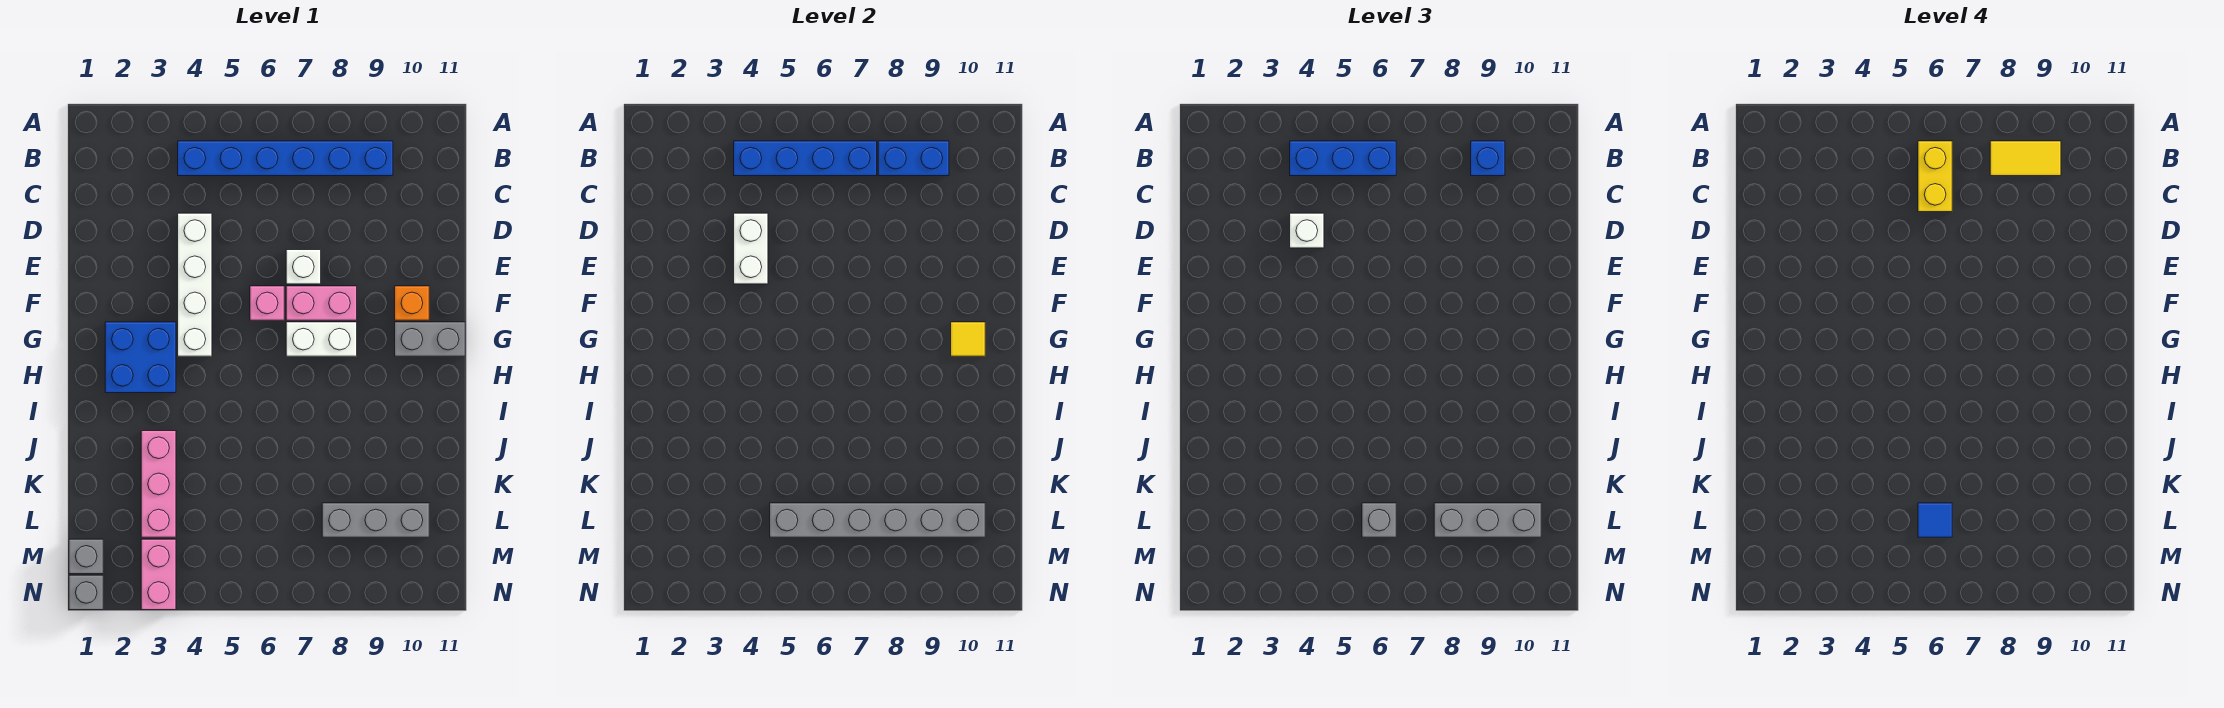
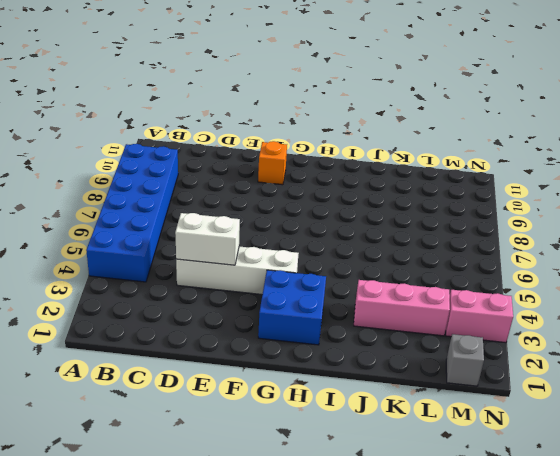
blue brick A4:B9 level 1 -> blue brick B4:B9 level 1
none -> white brick E7 level 1
none -> pink brick F6 level 1
none -> pink brick F7:F8 level 1

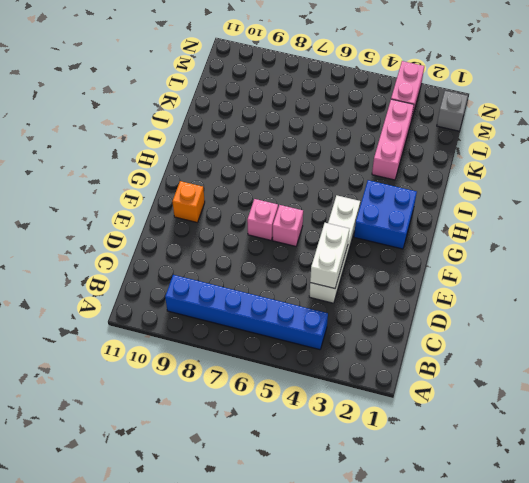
pink brick F7 level 1 -> pink brick F7:F8 level 1
none -> white brick E7 level 1
none -> white brick G7:G8 level 1
none -> grey brick G10:G11 level 1

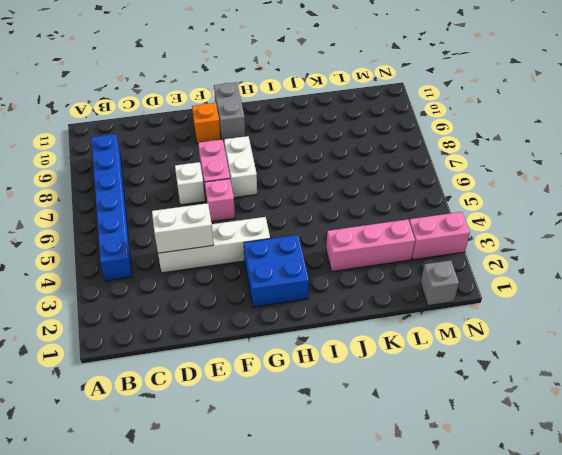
none -> grey brick L8:L10 level 1
none -> grey brick N1 level 1
none -> blue brick B4:B7 level 2

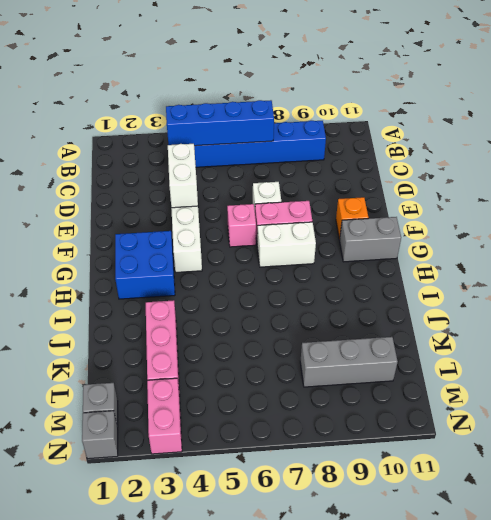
none -> blue brick B8:B9 level 2
none -> yellow tile G10 level 2
none -> grey brick L5:L10 level 2

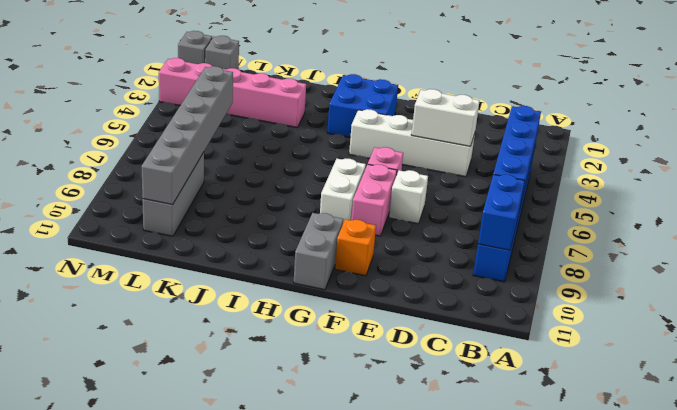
none -> yellow tile G10 level 2
none -> blue brick B4:B6 level 3
none -> blue brick B9 level 3

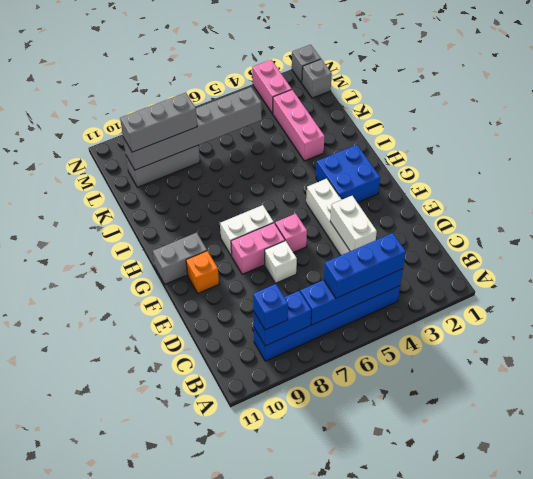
none -> yellow tile G10 level 2
none -> white brick D4 level 3
none -> grey brick L6 level 3

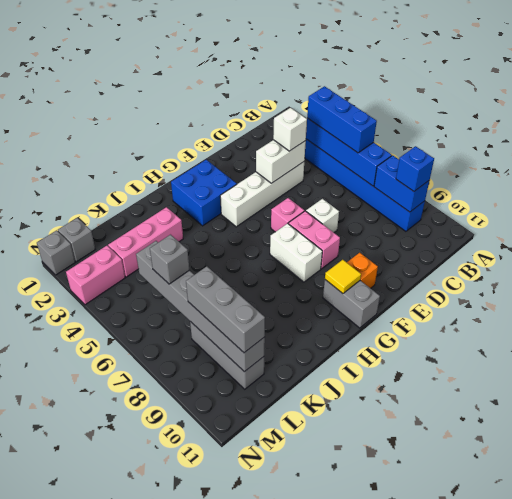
none -> yellow brick B6:C6 level 4
none -> yellow tile B8:B9 level 4
none -> blue tile L6 level 4

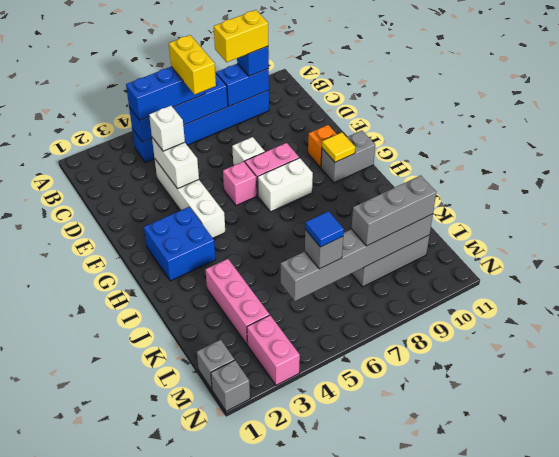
yellow brick B8:B9 level 4 -> yellow tile B8:B9 level 4

